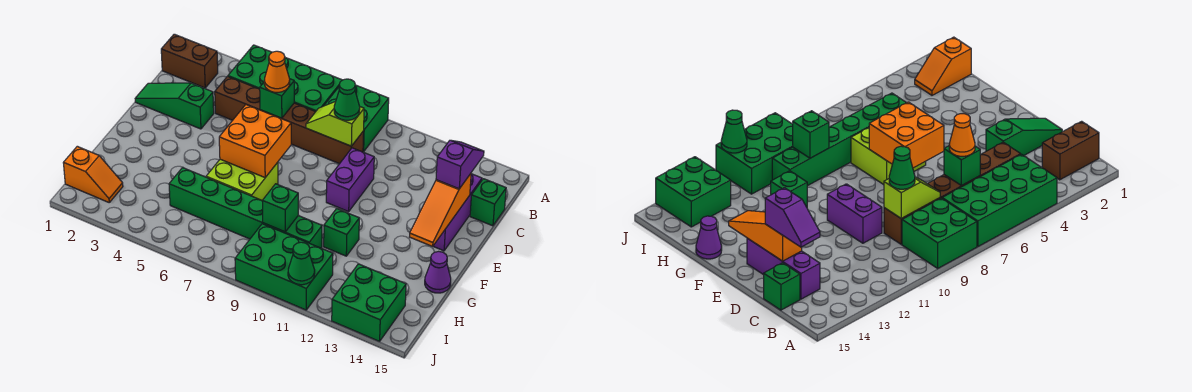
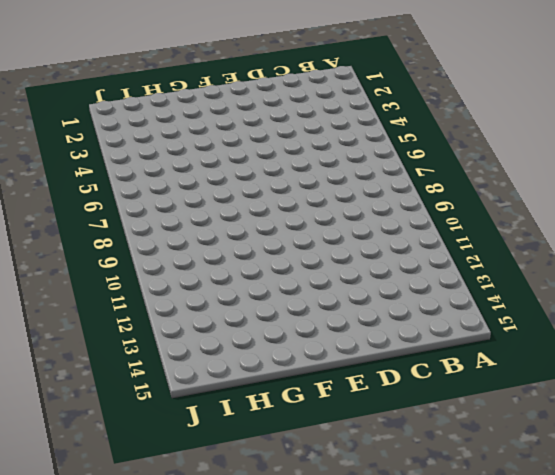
none -> green brick A4:B7 level 1
none -> green brick A8:B9 level 1
none -> brown brick B1:B2 level 1

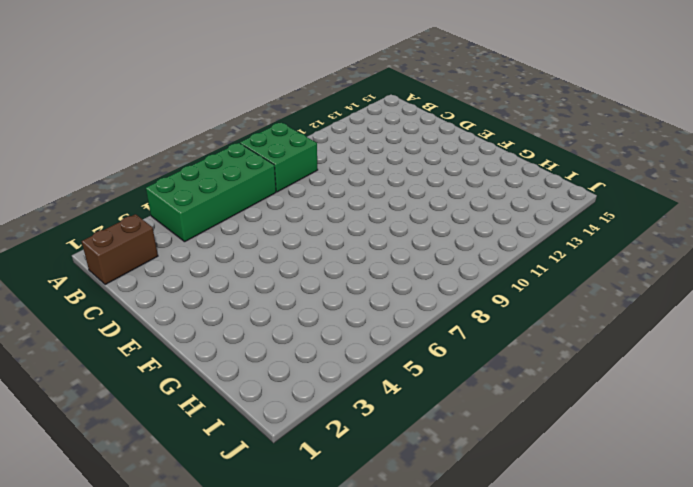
none -> brown brick C4:C9 level 1
none -> purple brick C14:E14 level 1
none -> green brick C15 level 1

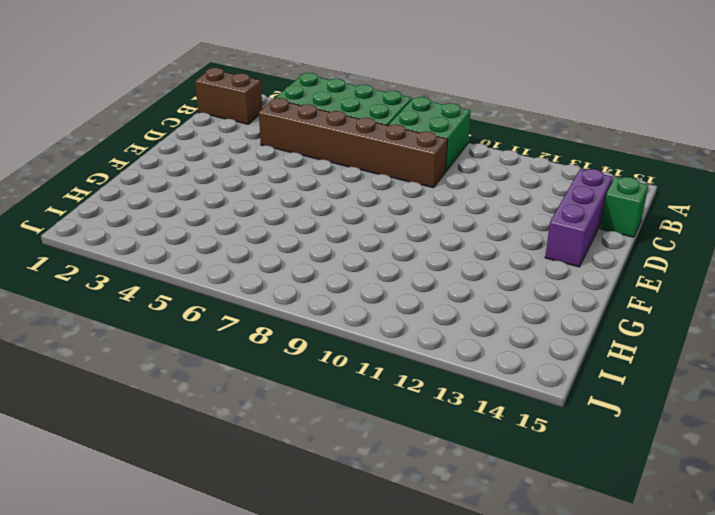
none -> green slope D1:D3 level 1 top 3
none -> purple brick D10:E10 level 1
none -> lime brick F6:G7 level 1

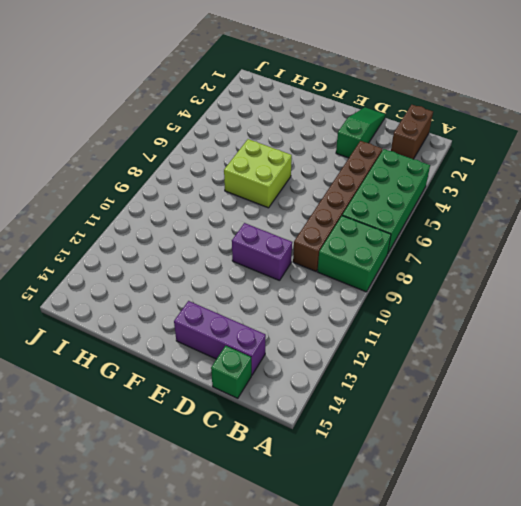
none -> green brick G11 level 1
none -> purple cone G15 level 1
none -> green brick H5:H10 level 1

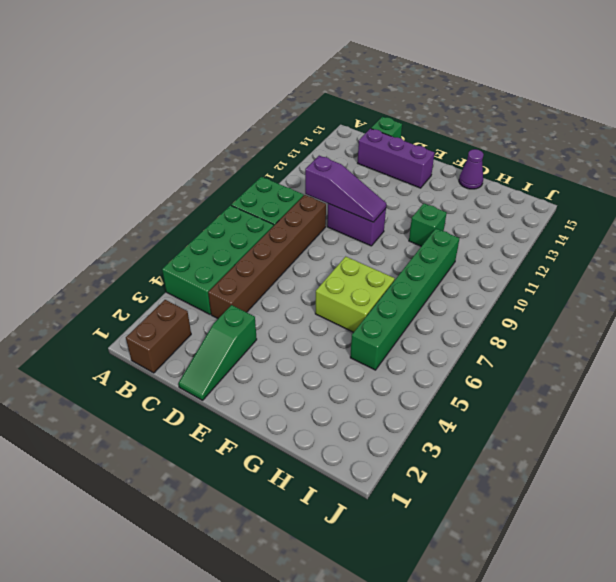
purple slope C10:E10 level 2 top C -> none
none -> orange slope I1:I2 level 1 top 1
none -> green brick I9:J11 level 1
none -> green brick I13:J14 level 1

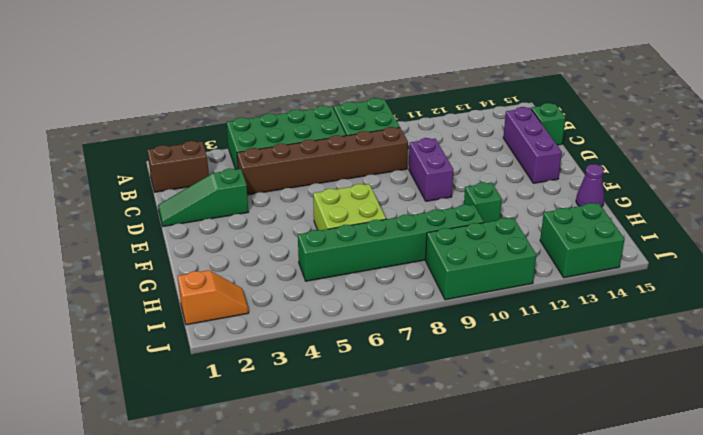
none -> green brick C6 level 2
none -> lime slope C8:C9 level 2 top 9
none -> orange slope D14:F14 level 2 top D

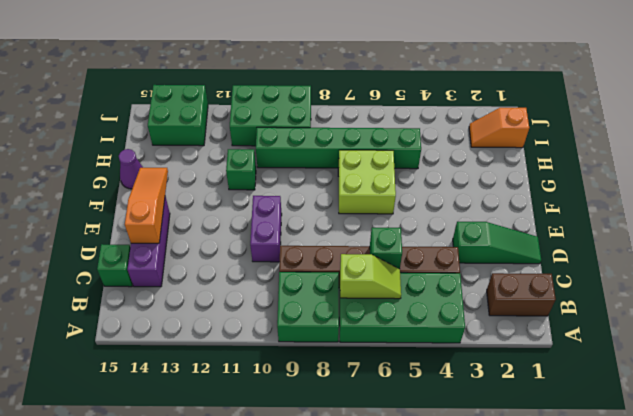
lime slope B6:B7 level 2 top 7 -> lime slope C8:C9 level 2 top 9
none -> orange brick E6:F7 level 2
none -> green brick H9 level 2
none -> green cone J11 level 2

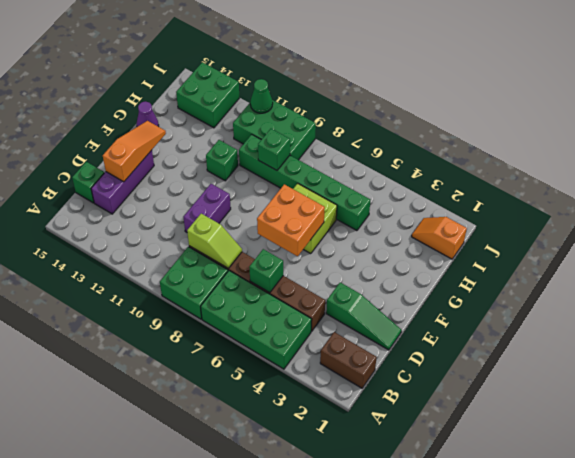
none -> orange cone C6 level 3
none -> green cone C9 level 3
none -> purple slope C14:D14 level 3 top D

